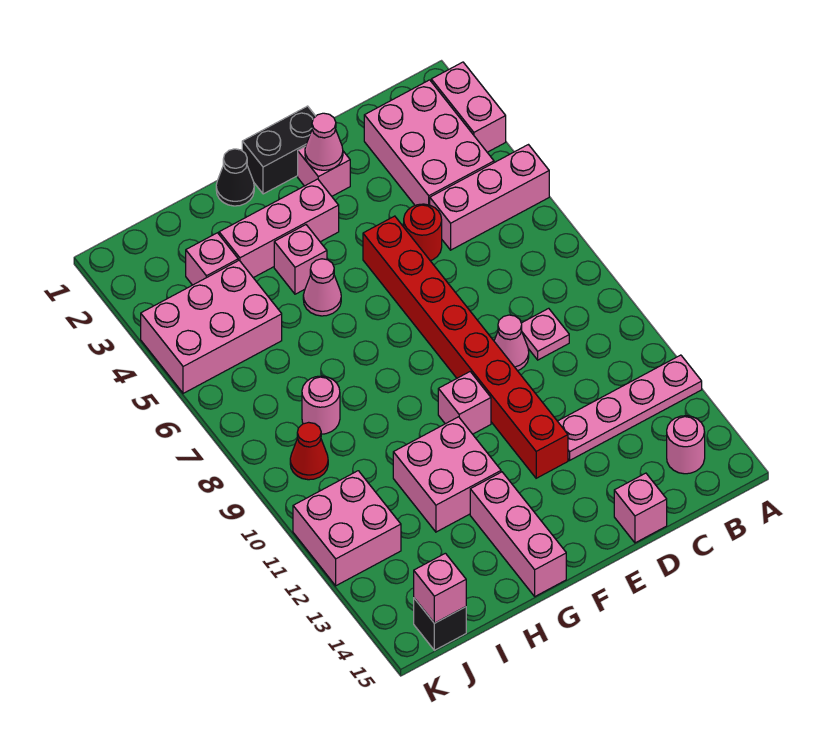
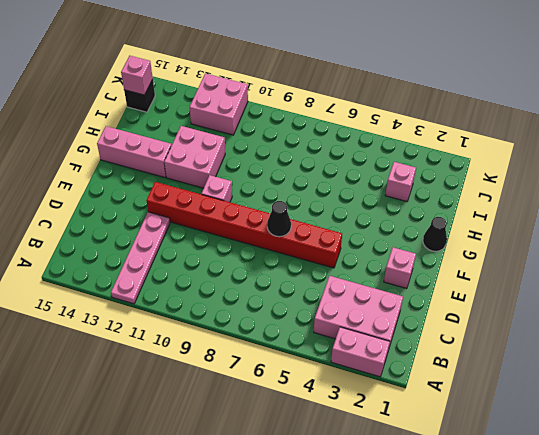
black cone E7 level 2 -> none
none -> pink brick A5:C5 level 1
none -> pink round brick B14 level 1
none -> pink plate C9 level 1

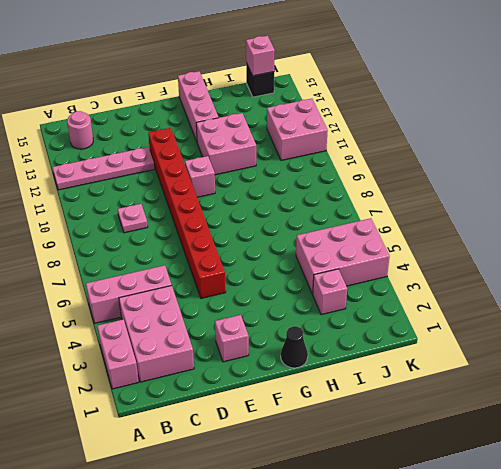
none -> red round brick D5 level 1
none -> pink cone D9 level 1
none -> pink brick D15 level 1

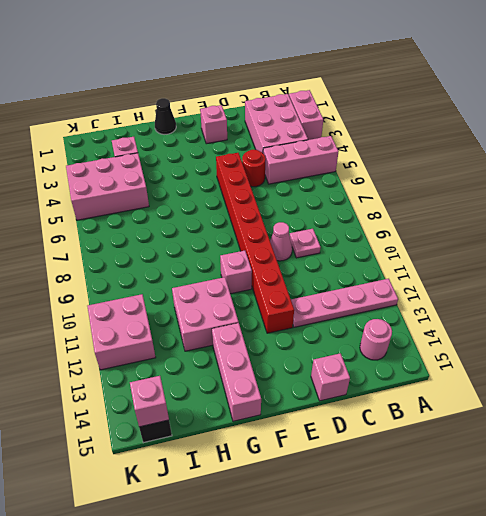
none -> black brick E1:F1 level 1
none -> pink brick F3:H3 level 1
none -> pink brick G4 level 1

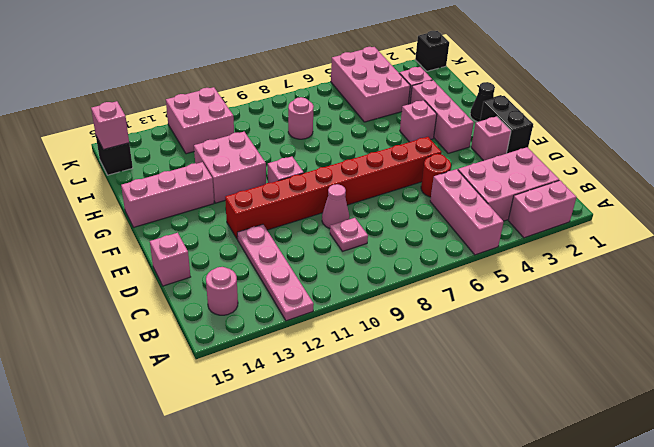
black brick K1 level 1 -> none
none -> pink cone G5 level 1
none -> red cone J9 level 1
none -> pink cone E2 level 2

